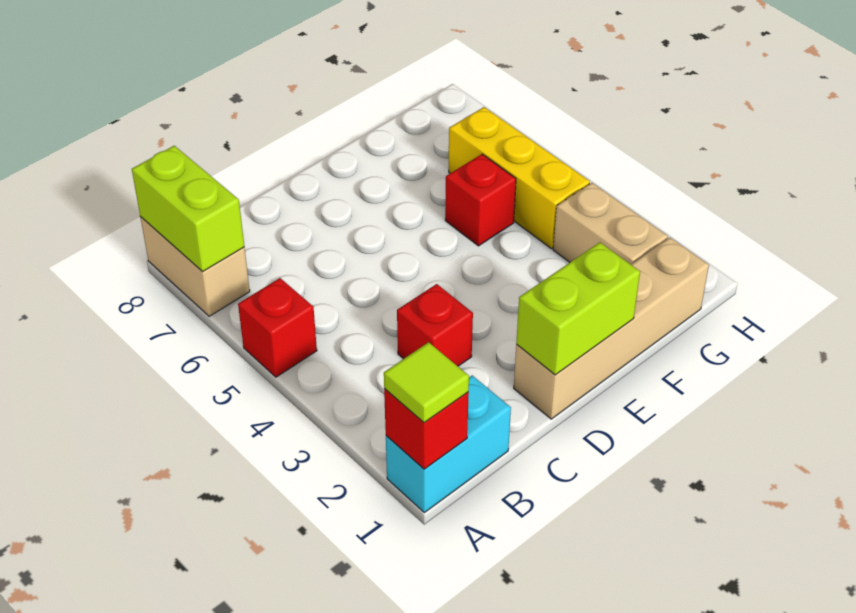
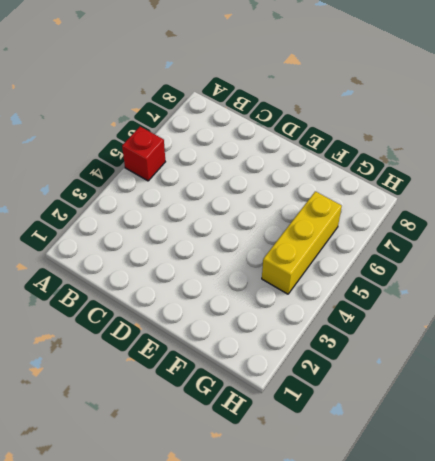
none -> cyan brick A1:B1 level 1
none -> tan brick A7:A8 level 1
none -> red brick C3 level 1

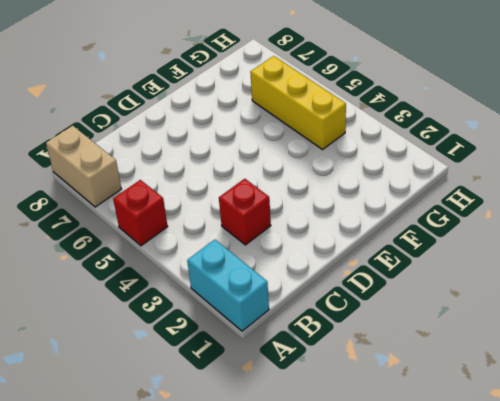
cyan brick A1:A2 level 1 -> cyan brick A1:B1 level 1
none -> tan brick D1:G1 level 1
none -> red brick F5 level 1
none -> tan brick G2:G3 level 1

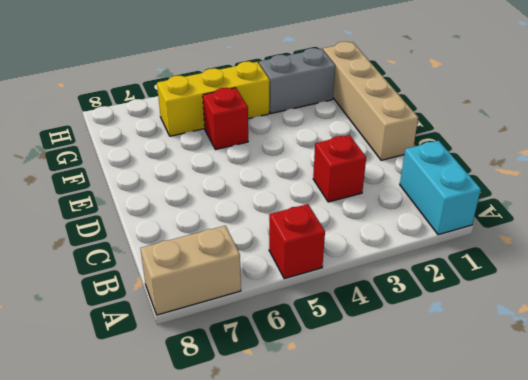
grey brick G2:G3 level 1 -> tan brick G2:G3 level 1
none -> red brick A1 level 2
none -> lime brick A7:A8 level 2
none -> lime brick D1:E1 level 2

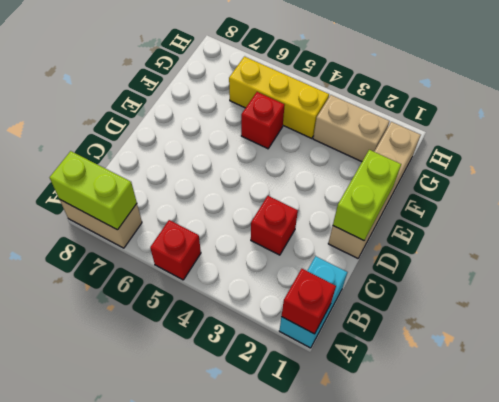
none -> lime tile A1 level 3

